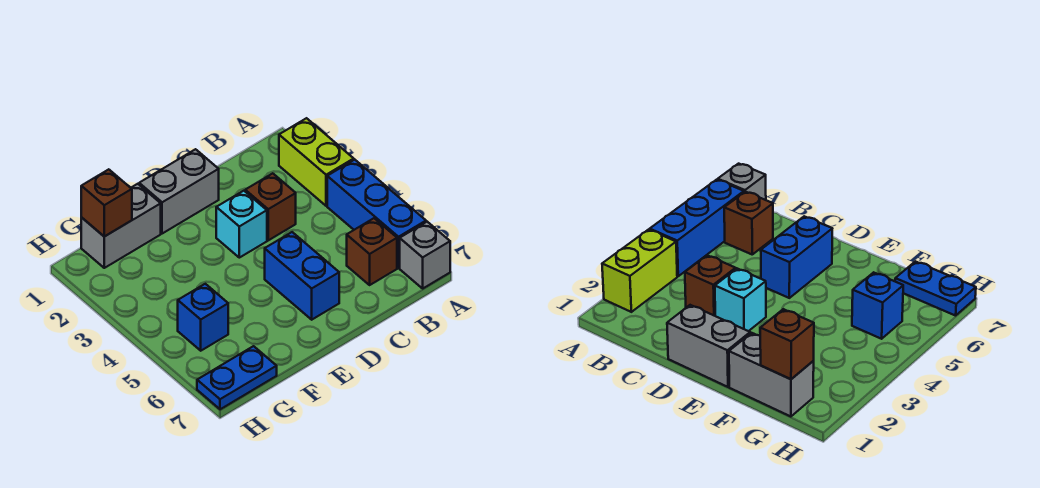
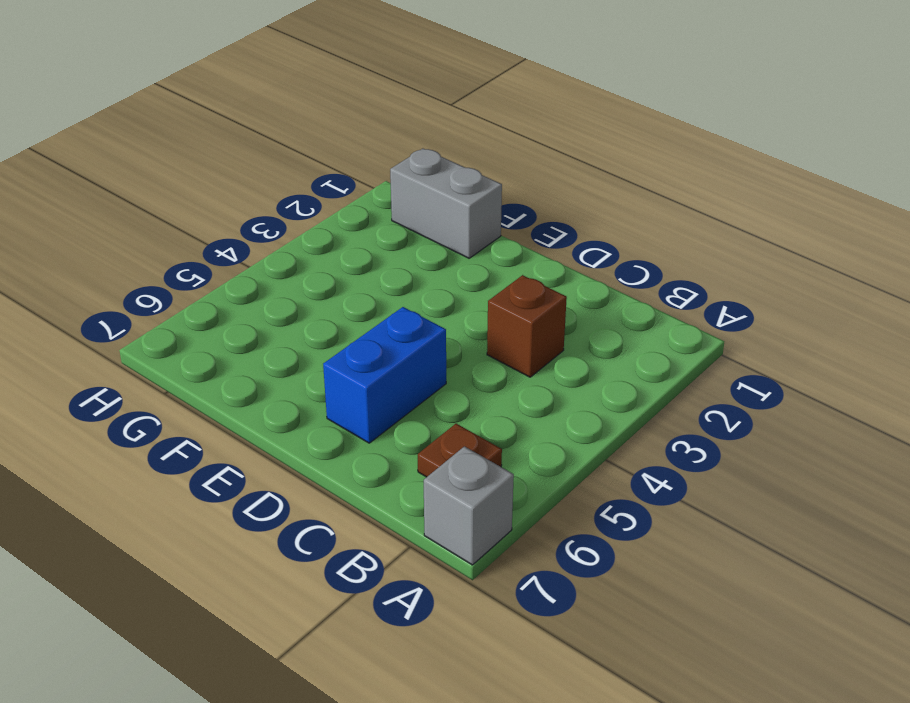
brown plate B6 level 1 -> brown brick B6 level 1
none -> lime brick A2:A3 level 1
none -> blue brick A4:A6 level 1
none -> grey brick D1:E1 level 1

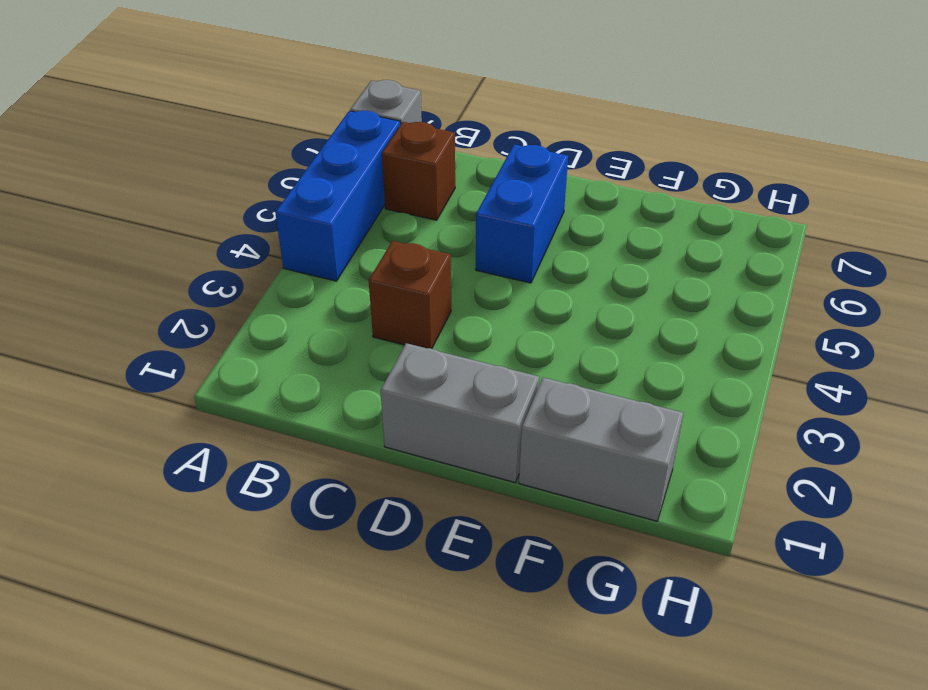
none -> lime brick A2:A3 level 1
none -> cyan brick D3 level 1
none -> blue brick G5 level 1

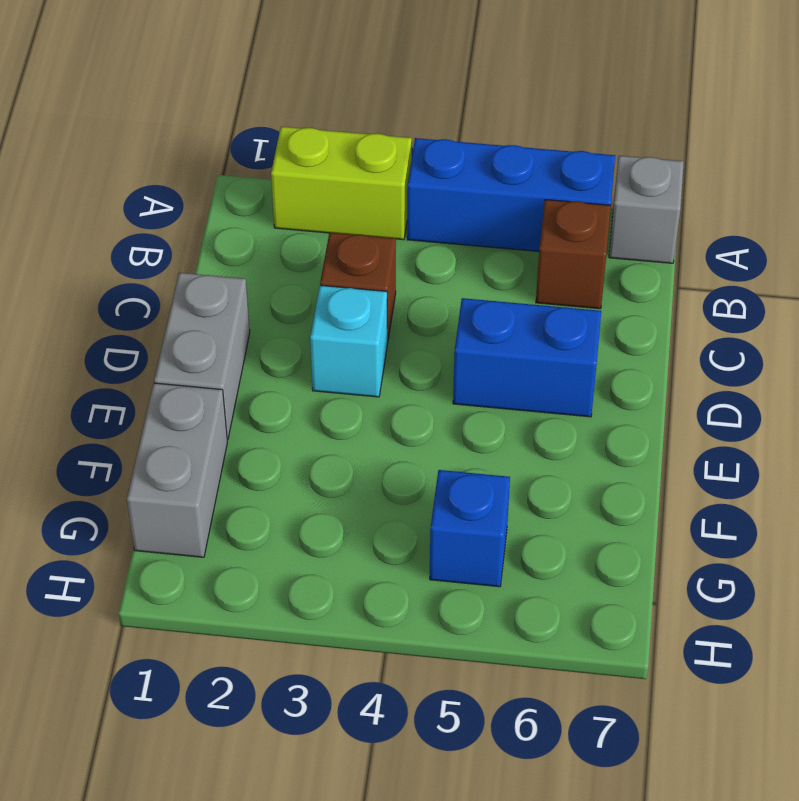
none -> blue plate G7:H7 level 1
none -> brown brick G1 level 2

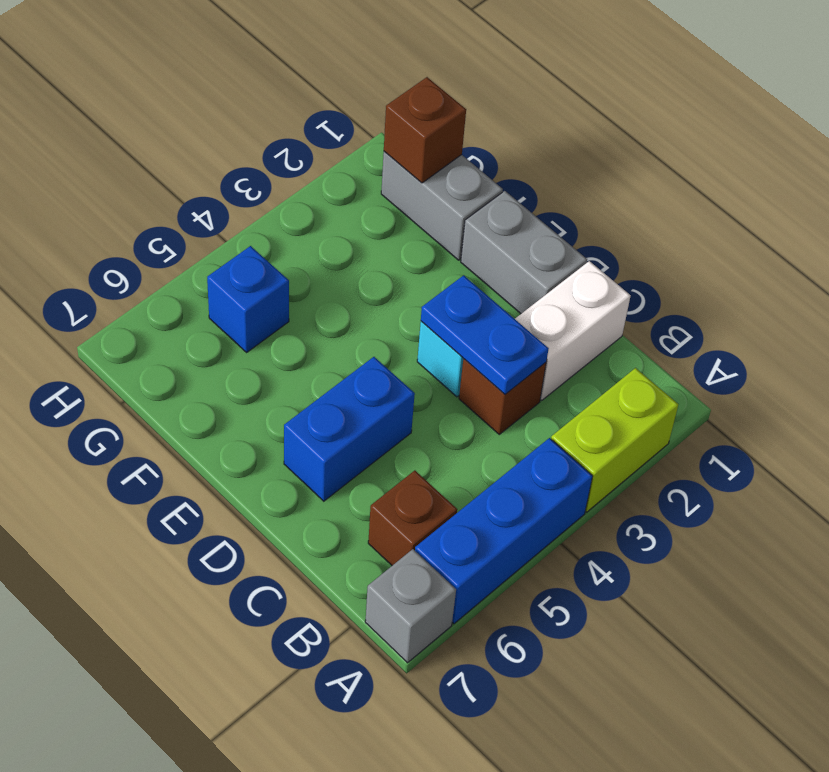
white brick C1:C2 level 1 -> none
blue plate C3:D3 level 2 -> blue plate G7:H7 level 1

